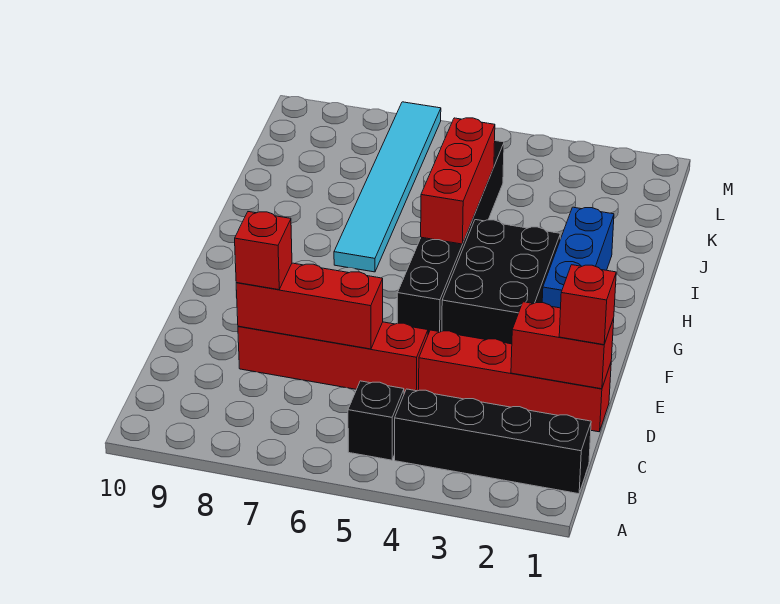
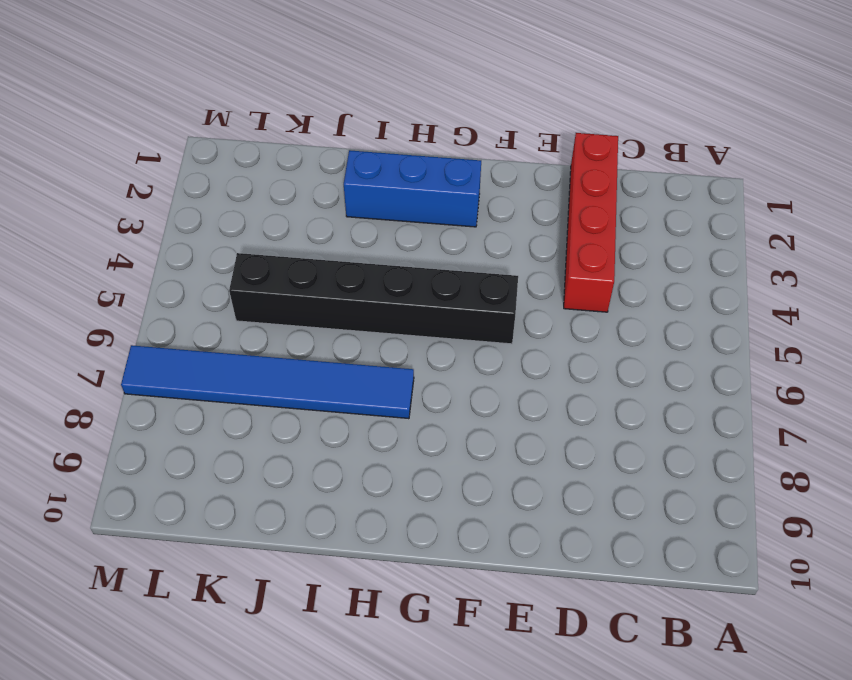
blue tile H7:M7 level 1 -> cyan tile H7:M7 level 1
none -> black brick B1:B4 level 1
none -> black brick B5 level 1
none -> red brick D5:D8 level 1

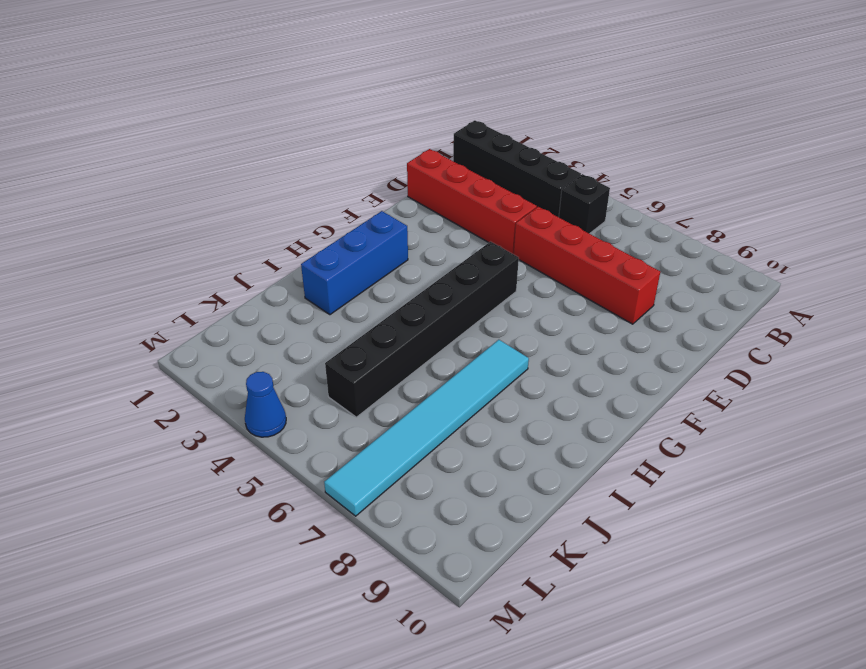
blue cone M4 level 1 -> none
none -> black brick F3:H4 level 1
none -> red brick D1:D2 level 2
none -> red brick D6:D8 level 2

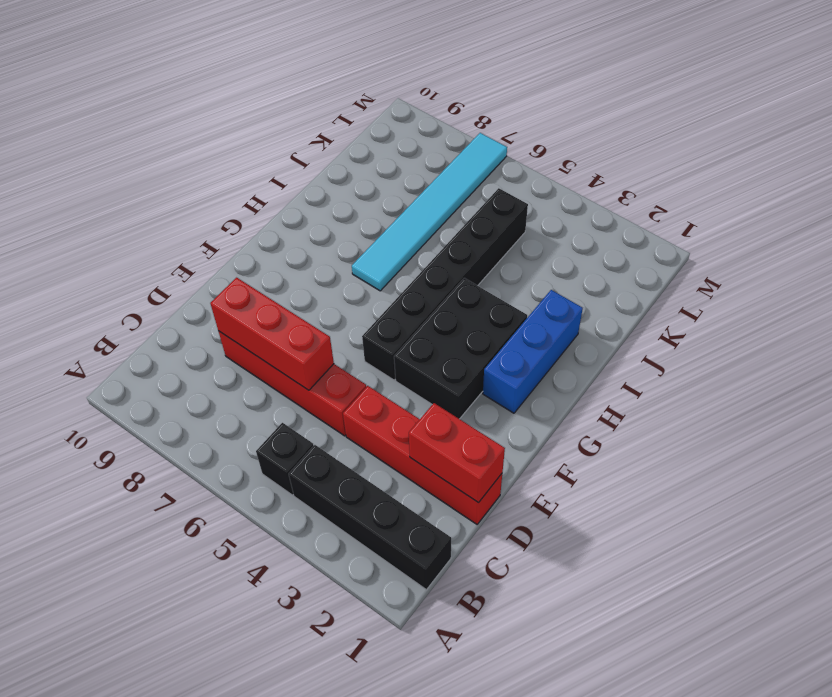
none -> red brick H5:J5 level 2
none -> red brick D1 level 3
none -> red brick D8 level 3

